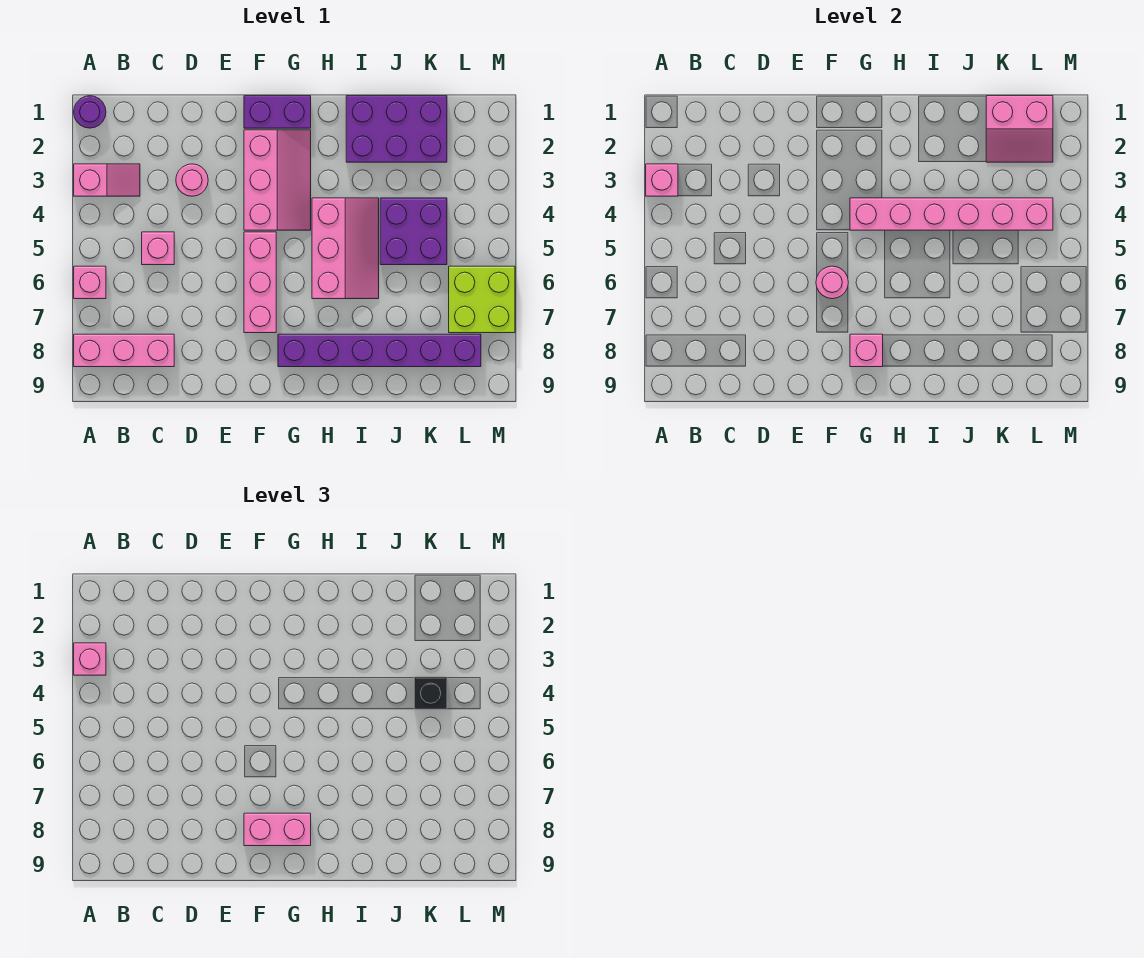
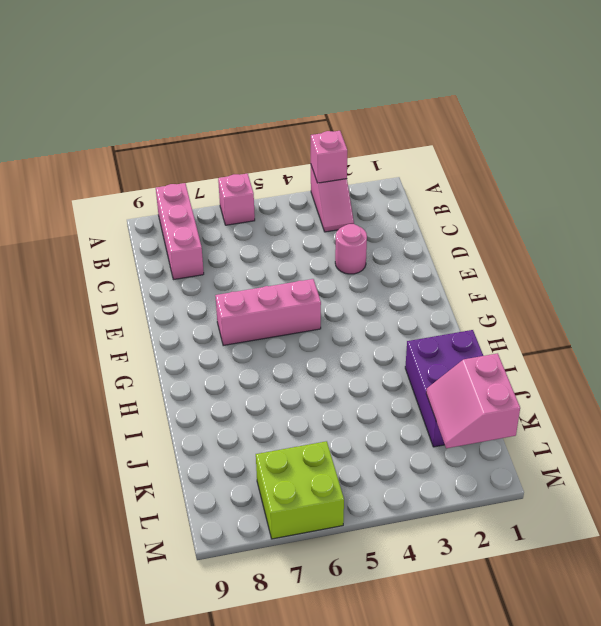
none -> purple round brick A1 level 1
none -> pink brick C5 level 1
none -> purple brick F1:G1 level 1

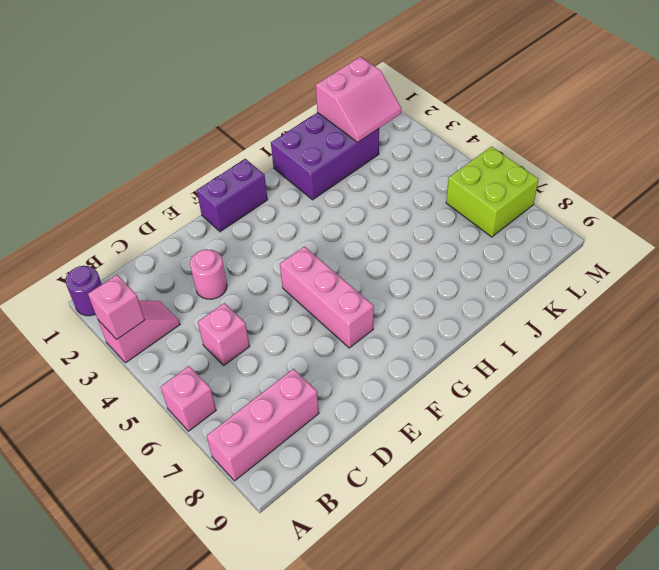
none -> pink slope F2:G4 level 1 top F
none -> purple brick G8:L8 level 1
none -> pink slope H4:I6 level 1 top H

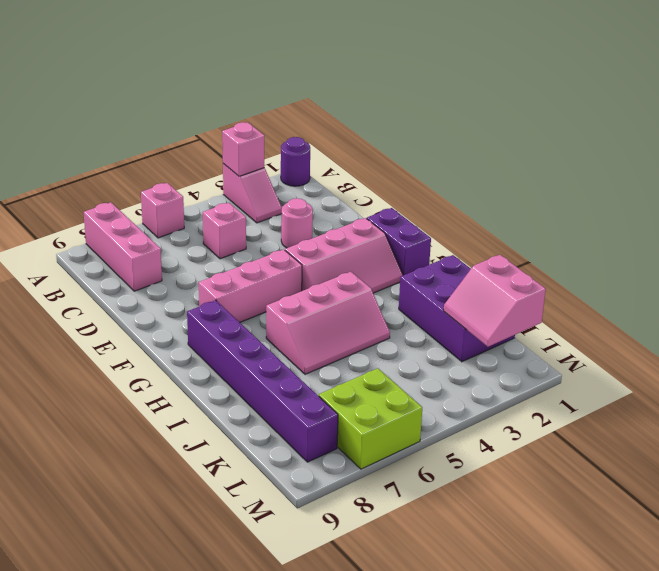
none -> purple brick J4:K5 level 1
none -> pink round brick F6 level 2
none -> pink brick G4:L4 level 2

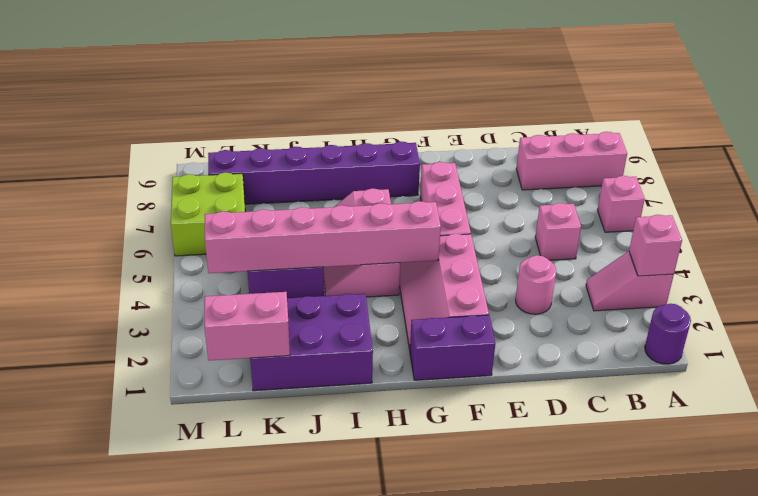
none -> pink round brick F6 level 2
none -> pink brick G8 level 2
none -> pink brick A3 level 3

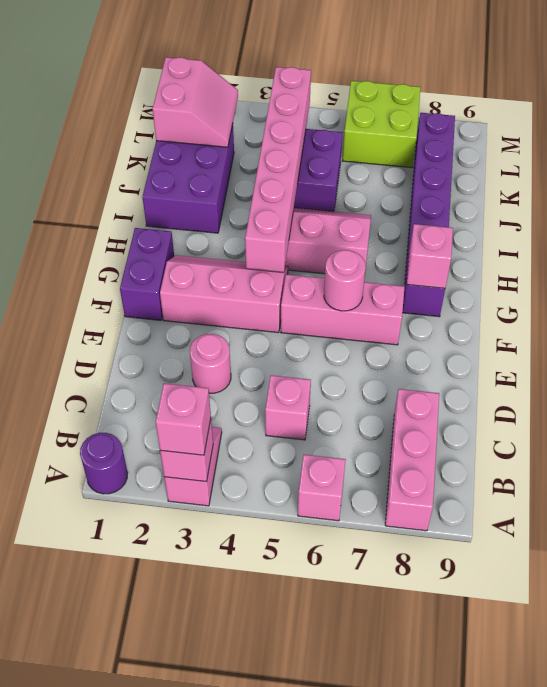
none -> pink brick F8:G8 level 3
none -> black brick K4 level 3

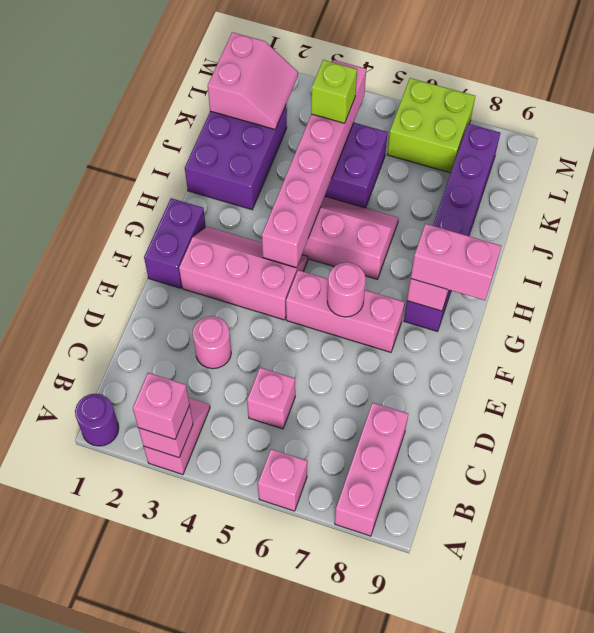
pink brick G8:G9 level 3 -> pink brick F8:G8 level 3
lime brick K4 level 3 -> black brick K4 level 3

